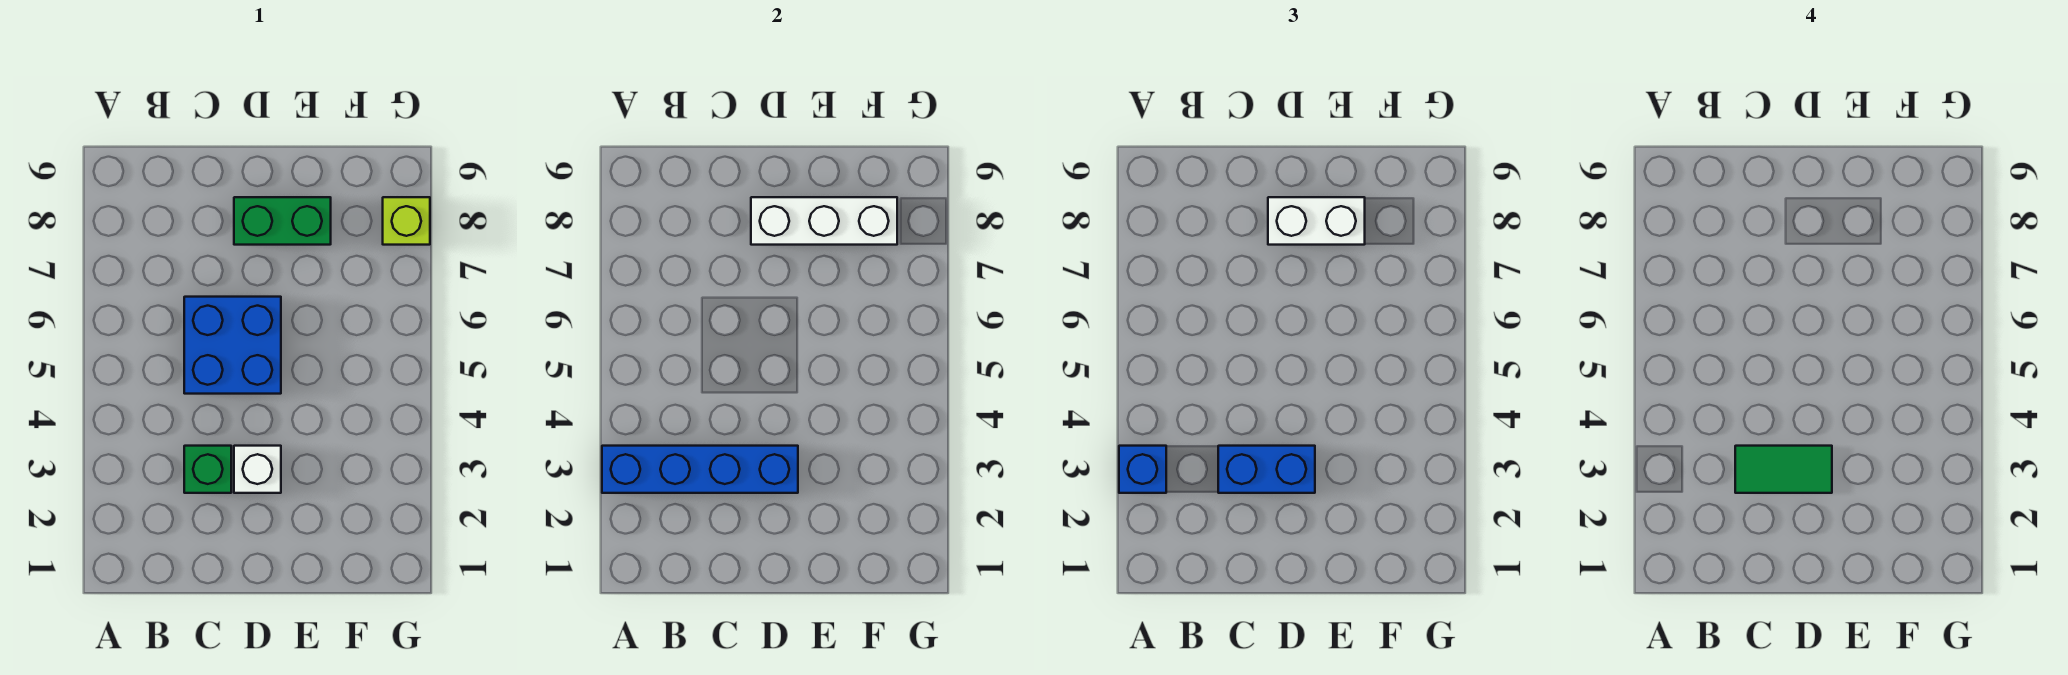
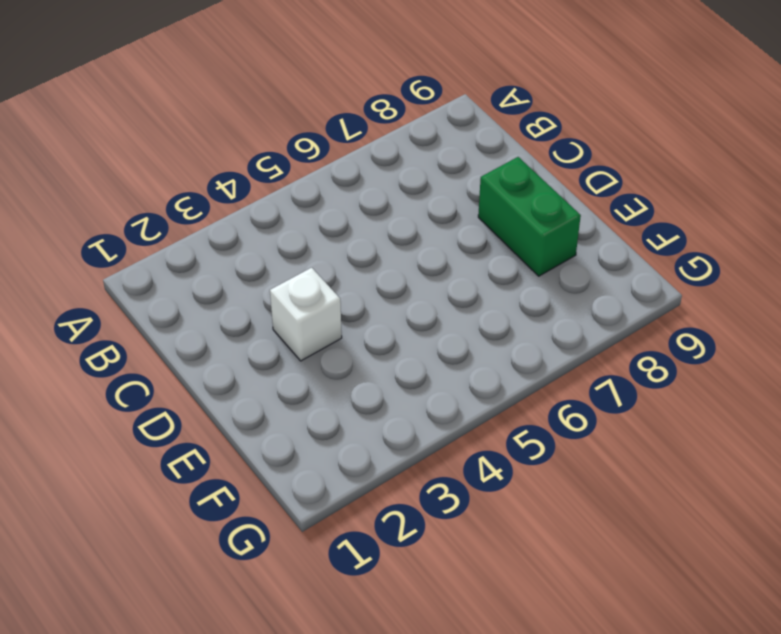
none -> green brick C3 level 1
none -> blue brick C5:D6 level 1

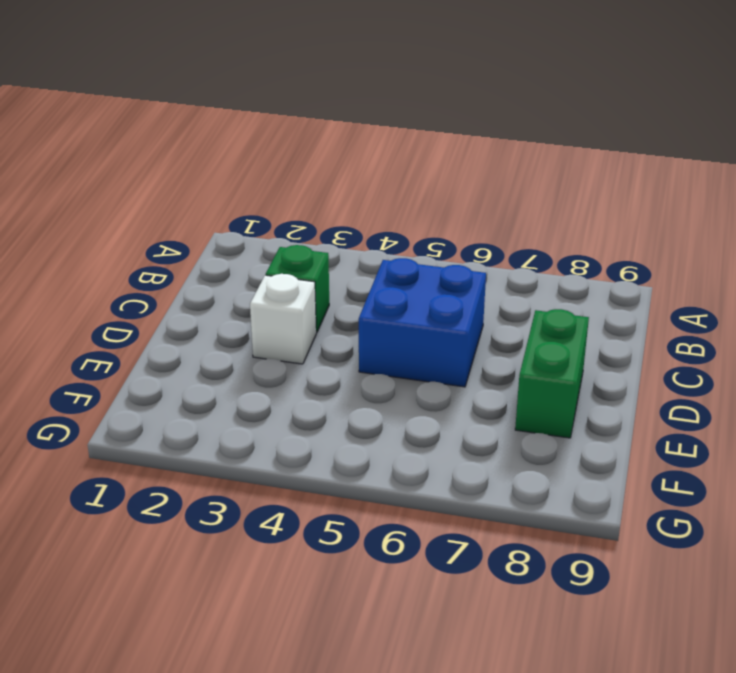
none -> lime brick G8 level 1
none -> blue brick A3:D3 level 2

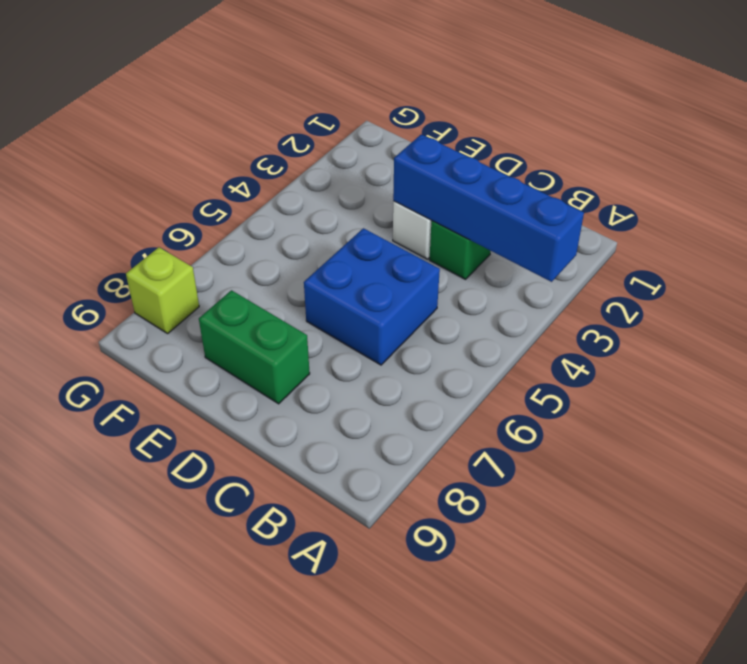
none -> white brick D8:F8 level 2
none -> blue brick A3 level 3

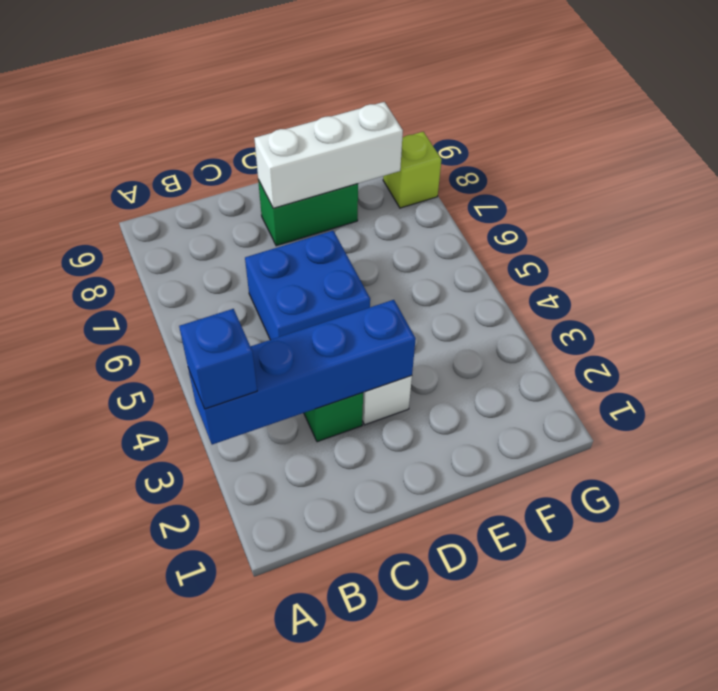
none -> blue brick C3:D3 level 3
none -> white brick D8:E8 level 3

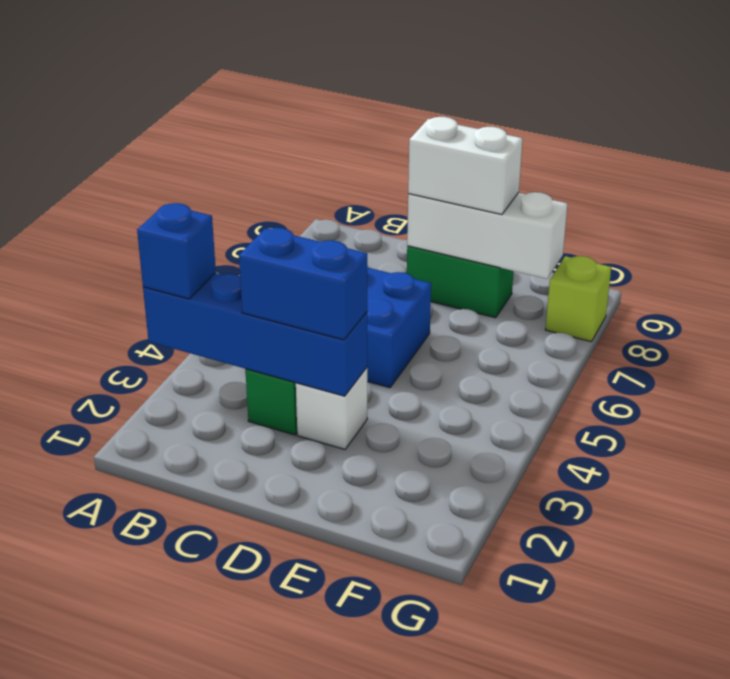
none -> green tile C3:D3 level 4

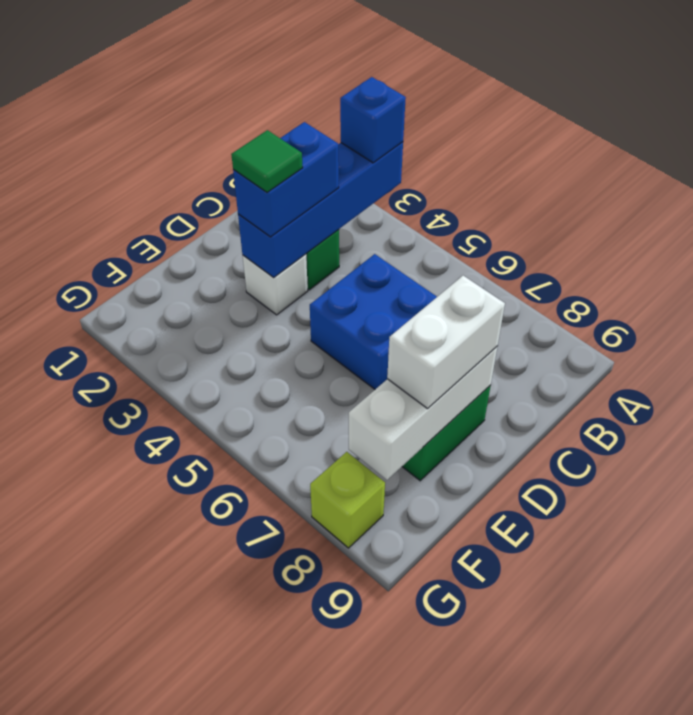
green tile D3 level 4 -> green tile C3:D3 level 4

